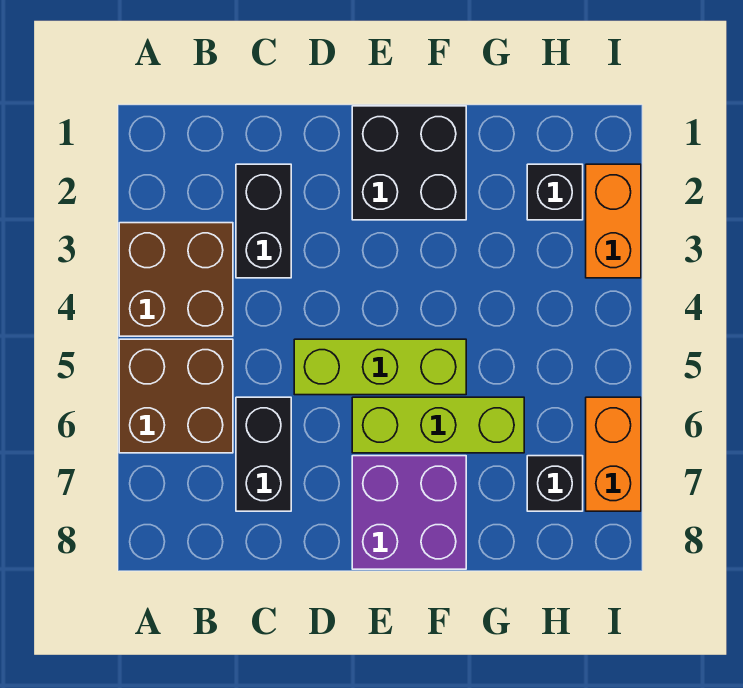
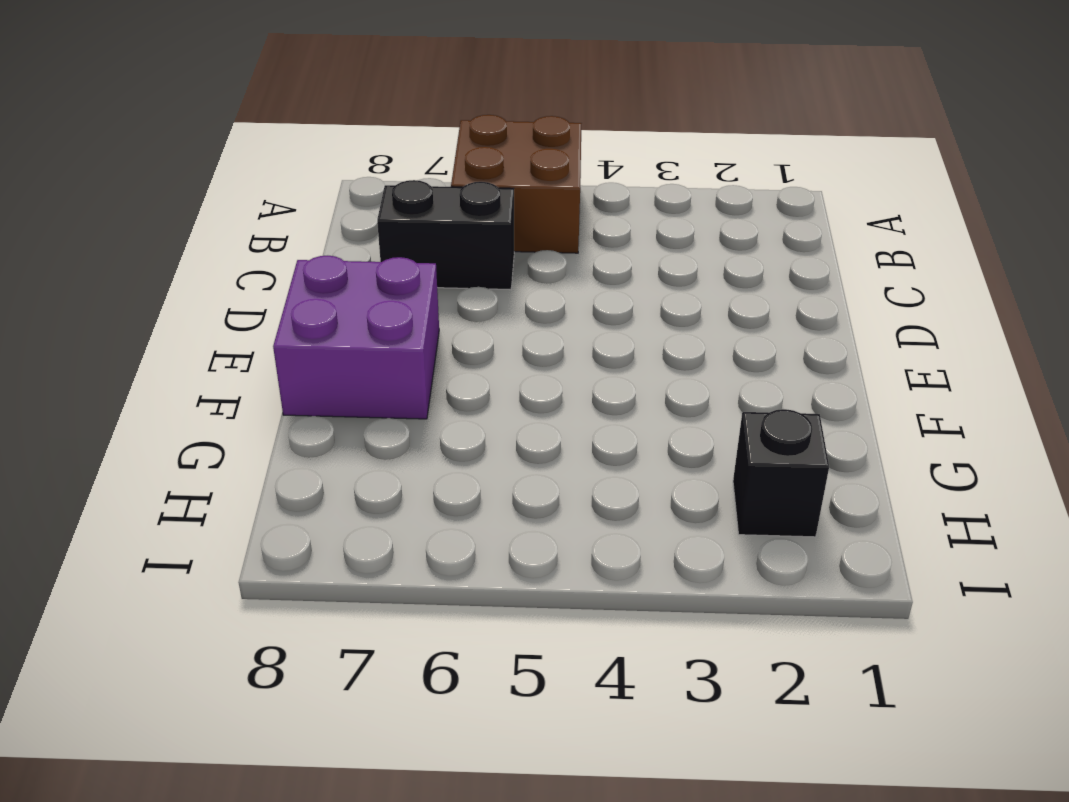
none -> brown brick A3:B4 level 1
none -> black brick C2:C3 level 1
none -> lime brick D5:F5 level 1

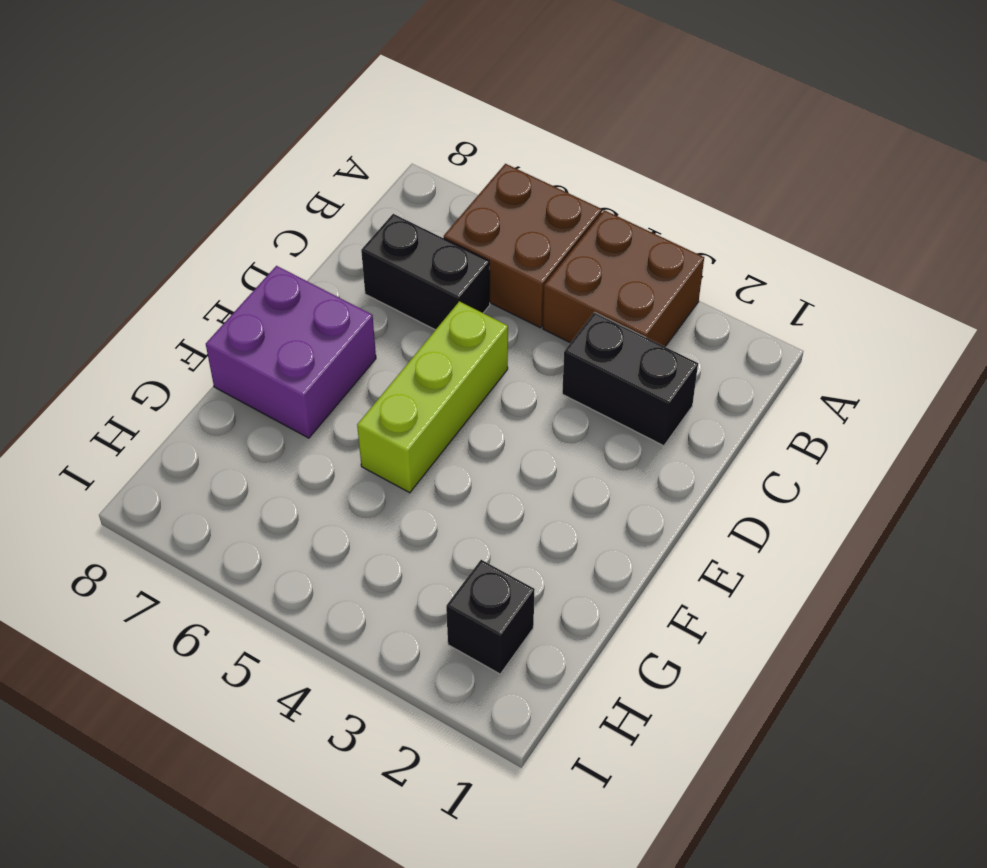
none -> black brick E1:F2 level 1
none -> lime brick E6:G6 level 1
none -> black brick H7 level 1

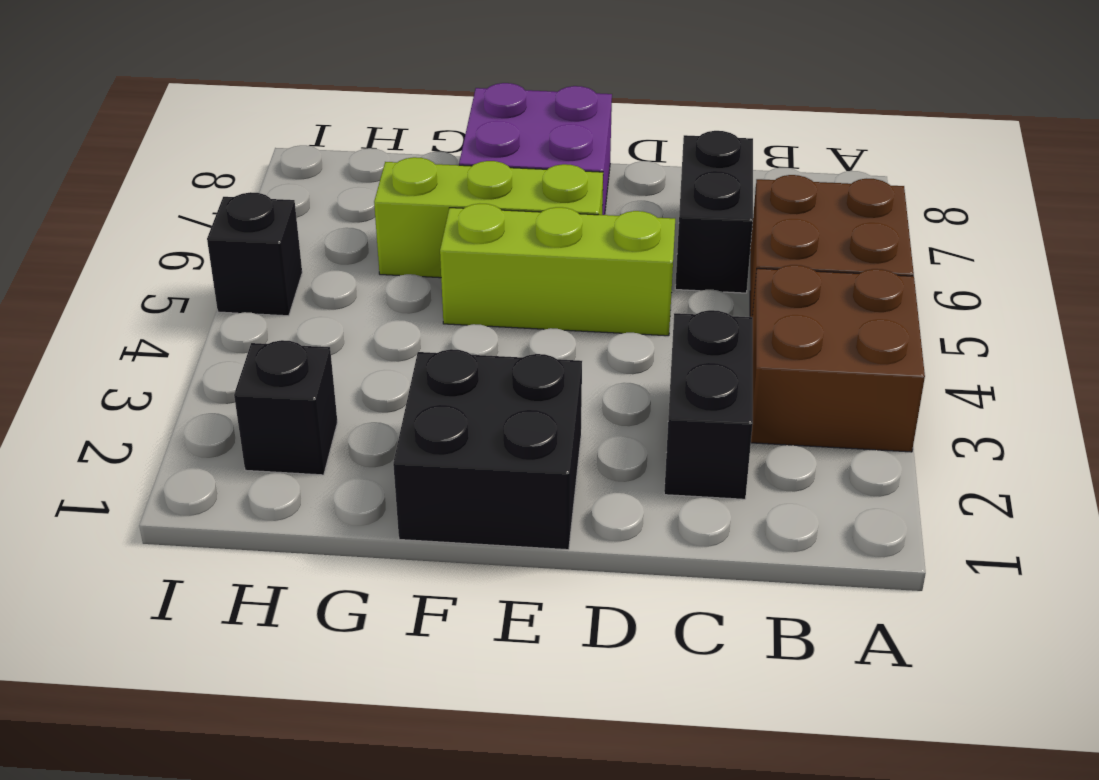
black brick I5 level 1 -> black brick H7 level 1
none -> orange brick I2:I3 level 1
none -> orange brick I6:I7 level 1

